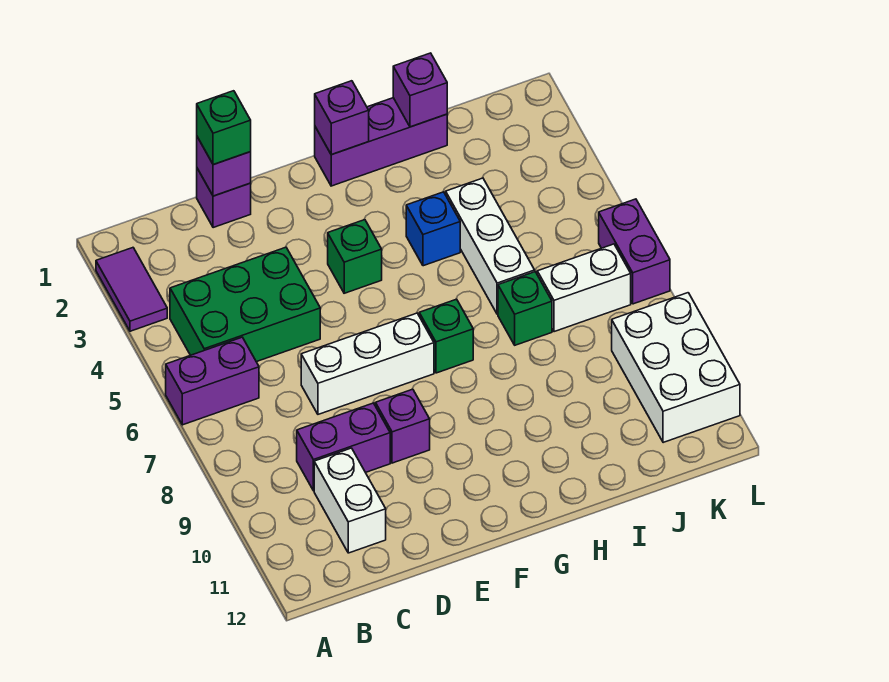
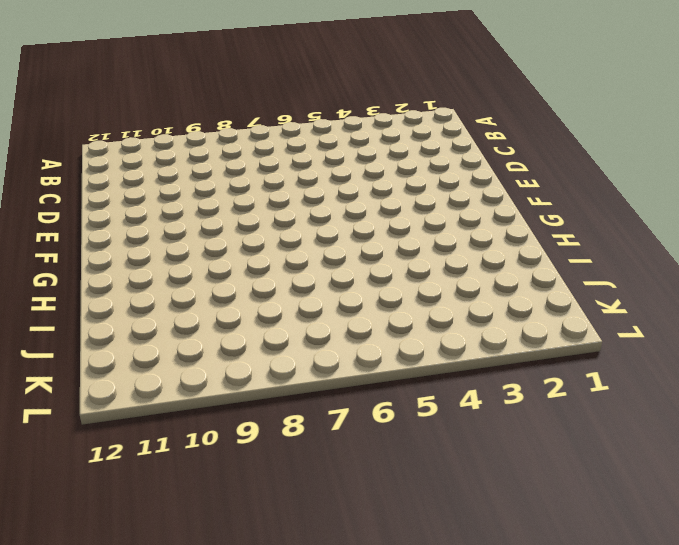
none -> purple tile A2:A3 level 1
none -> purple brick A6:B6 level 1
none -> green brick B4:D5 level 1

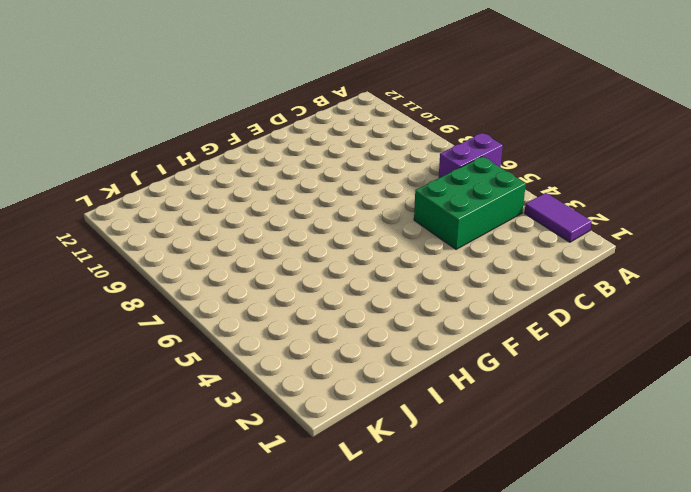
none -> purple brick C9:D9 level 1
none -> white brick C10:C11 level 1
none -> purple brick D1 level 1

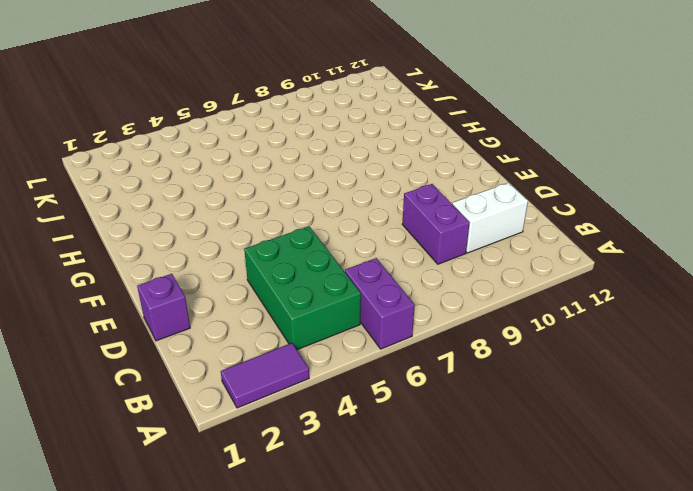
none -> white brick D7:F7 level 1
none -> purple brick E9 level 1
none -> green brick F4 level 1

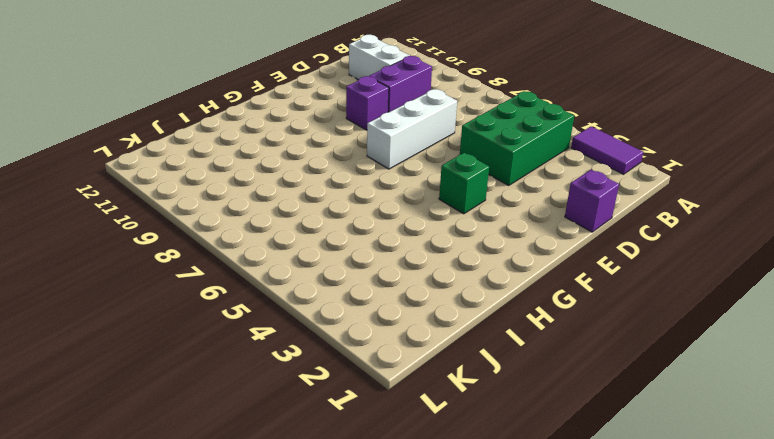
none -> purple brick A6:B6 level 1
none -> purple brick G1:I1 level 1
none -> green brick G7 level 1

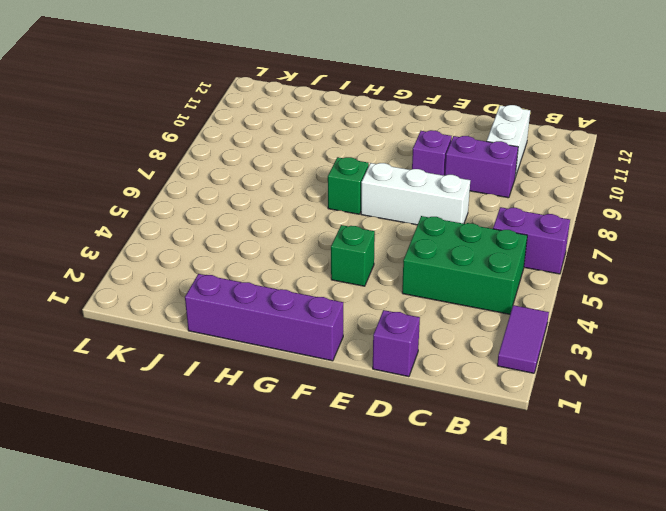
purple brick F1:I1 level 1 -> purple brick G1:I1 level 1
none -> blue brick H4 level 1
none -> white brick I4:I6 level 1
none -> green brick I7 level 1

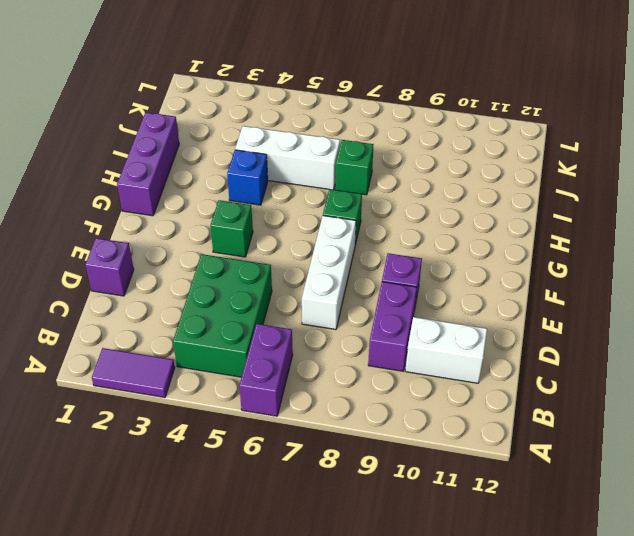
none -> white brick J7:K7 level 1
none -> white brick K9:L11 level 1
none -> purple brick L6:L7 level 1

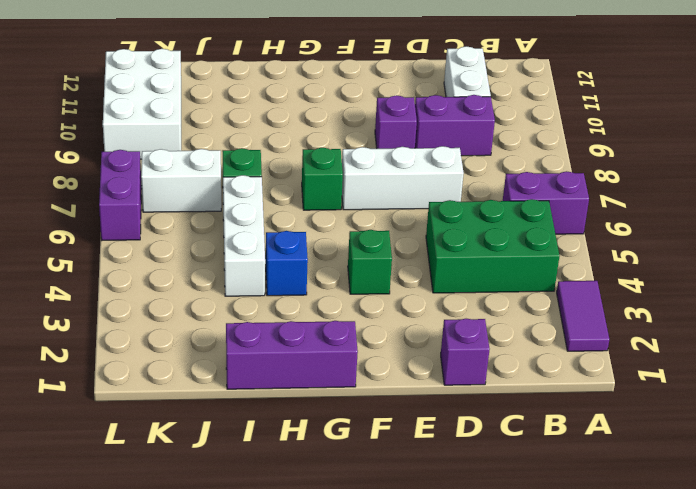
none -> purple brick D1 level 2
none -> purple brick G1 level 2
none -> purple brick I1 level 2

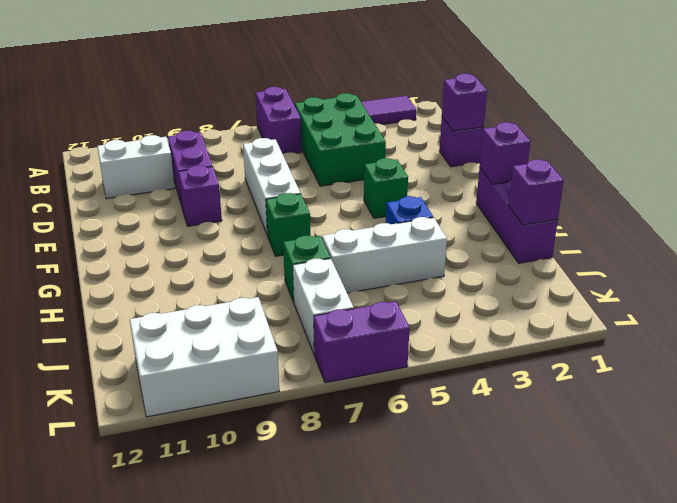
none -> green brick D1 level 3

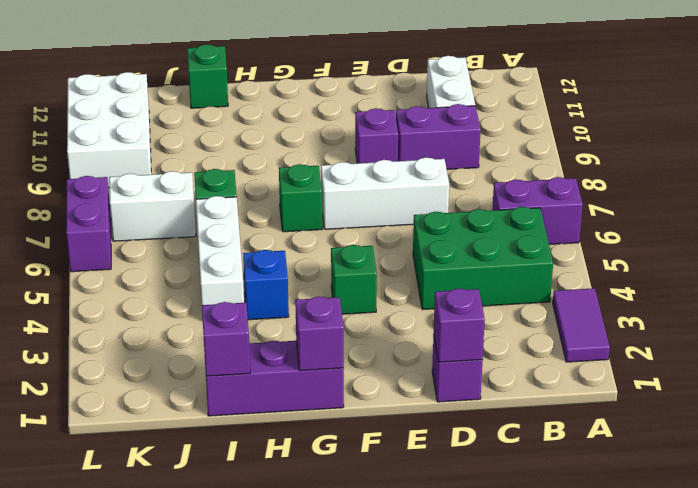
green brick I12 level 1 -> green brick D1 level 3

